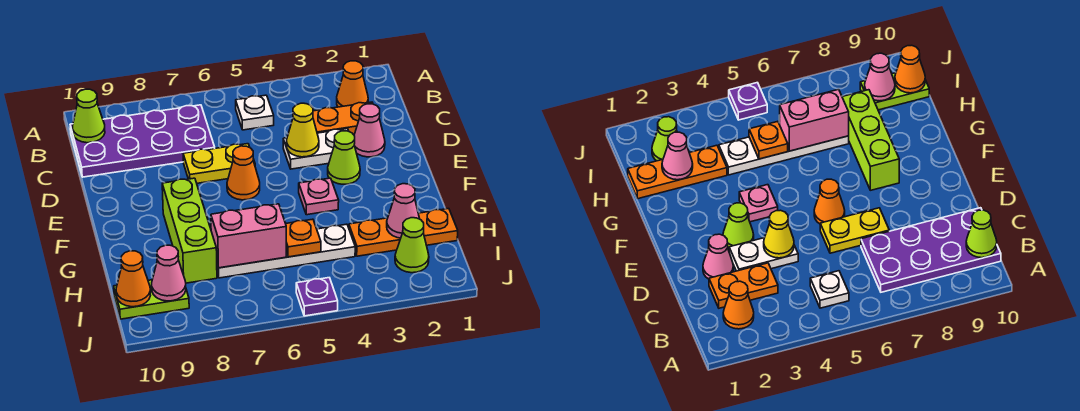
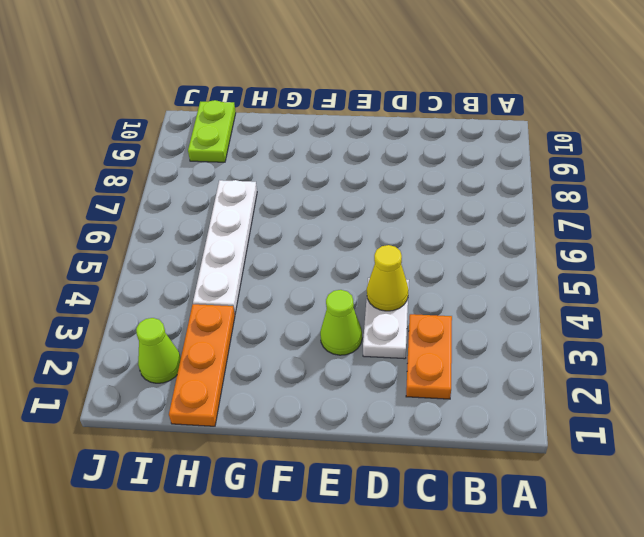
none -> orange cone B2 level 1
none -> white plate B5 level 1
none -> purple plate B7:C10 level 1

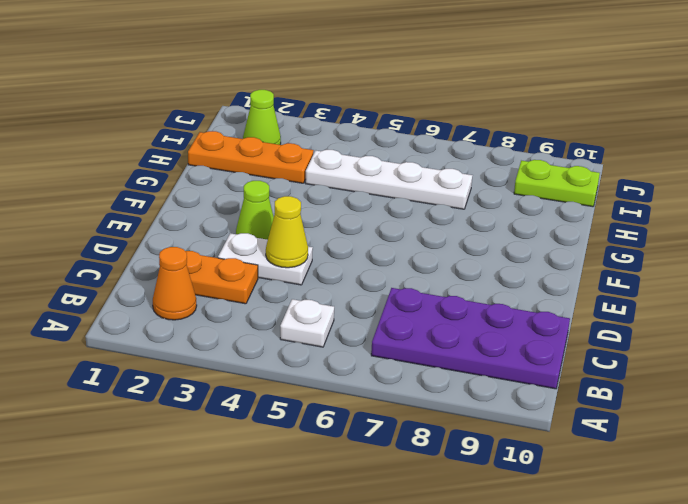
none -> pink cone D2 level 1
none -> yellow plate D6:D7 level 1
none -> orange cone E6 level 1

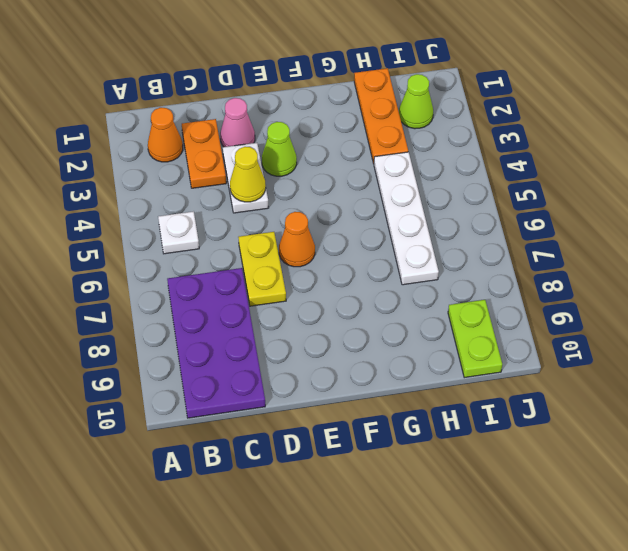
none -> pink plate F4 level 1
none -> lime brick F8:H8 level 1
none -> purple plate J5 level 1

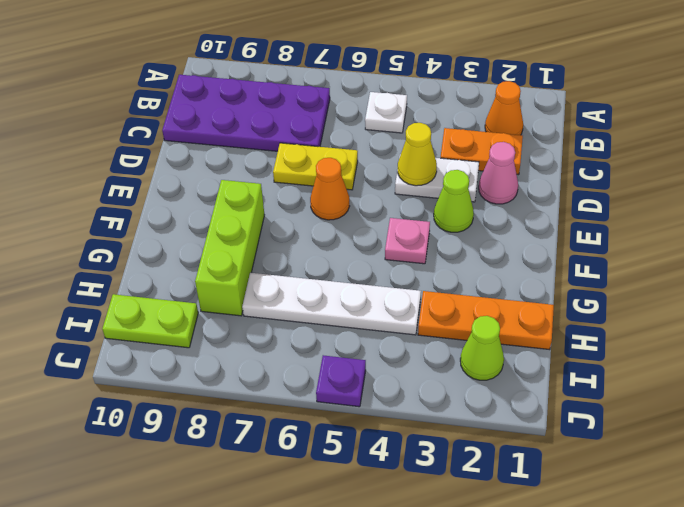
none -> lime cone B10 level 2
none -> pink cone H2 level 2
none -> orange plate H5 level 2

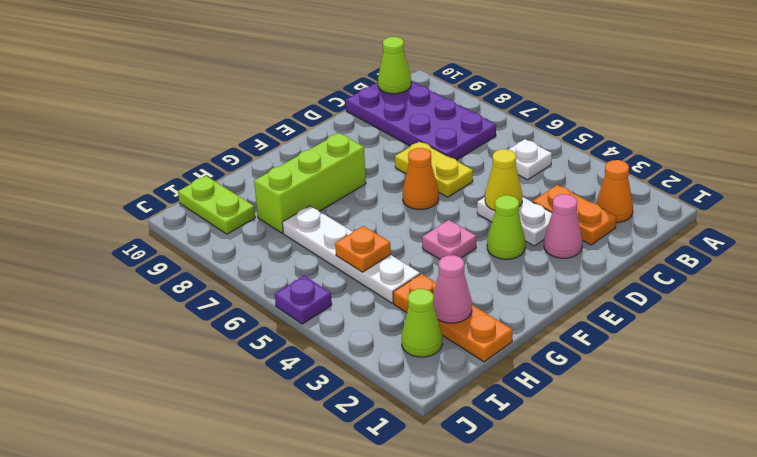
none -> pink brick H6:H7 level 2
none -> pink cone I9 level 2
none -> orange cone I10 level 2

